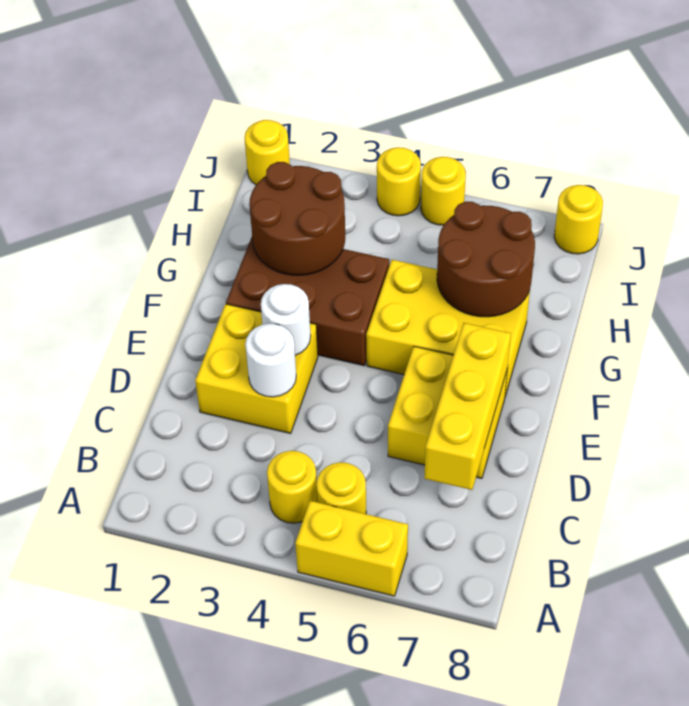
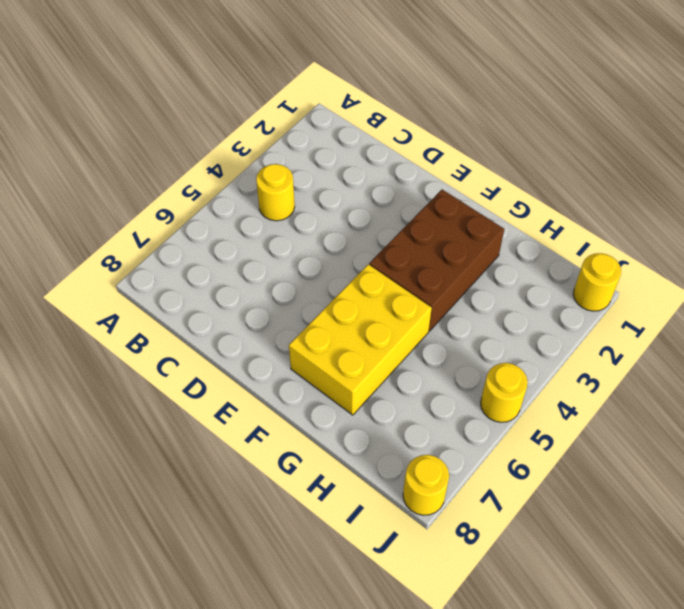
none -> yellow brick A5:A6 level 1
none -> yellow round brick B5 level 1
none -> yellow brick D2:E3 level 1

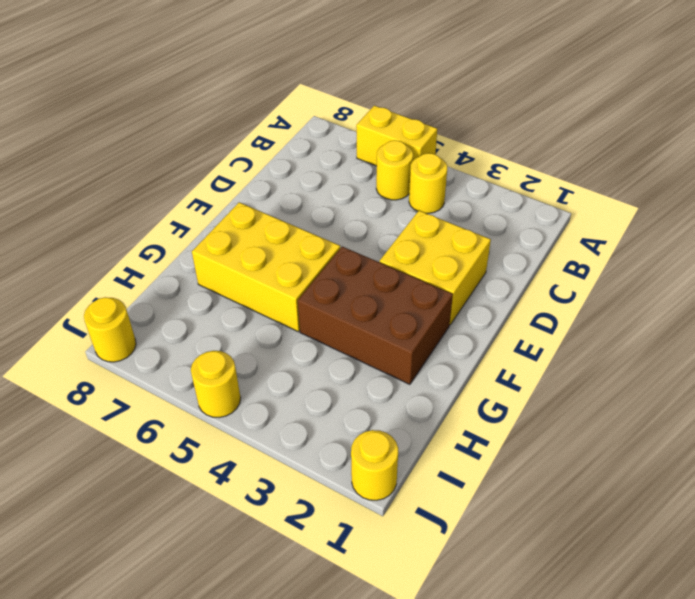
none -> yellow brick D6:E7 level 1
none -> yellow round brick J4 level 1
none -> yellow brick C7:E7 level 2

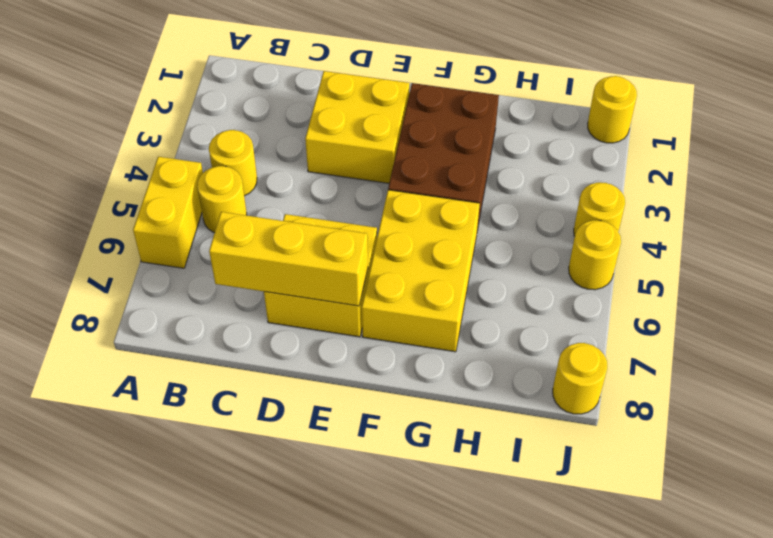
none -> white round brick D3 level 2
none -> white round brick E3 level 2
none -> brown round brick G2:H3 level 2

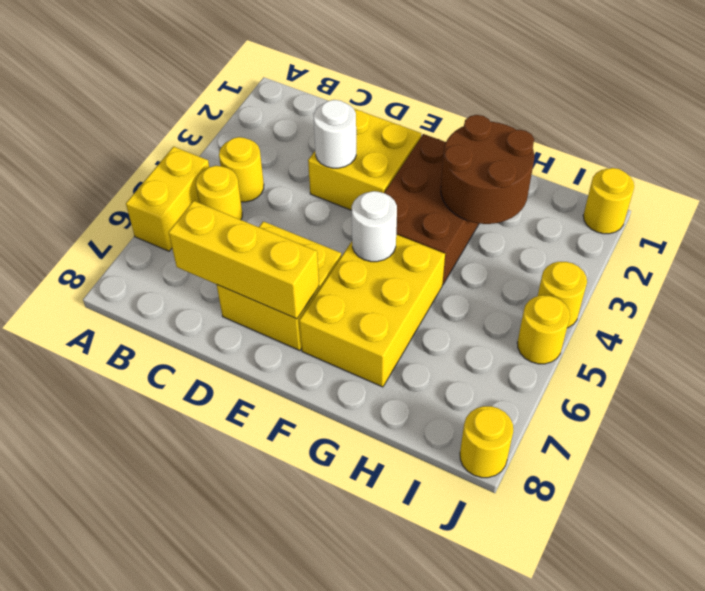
white round brick F5 level 2 -> white round brick E3 level 2
none -> brown round brick G6:H7 level 2

